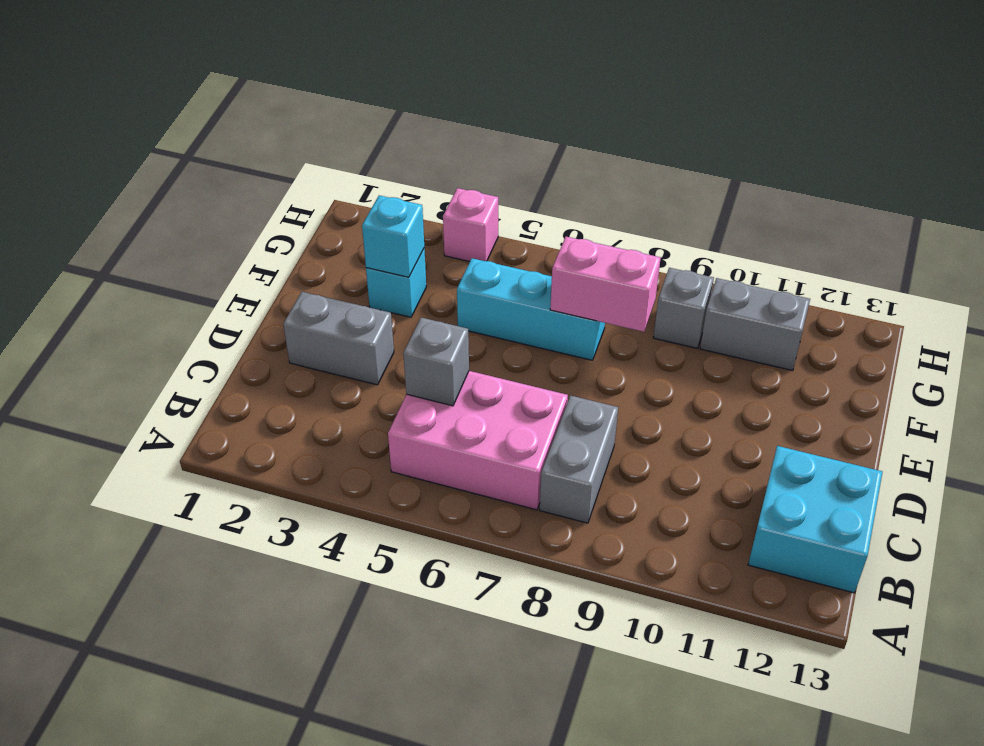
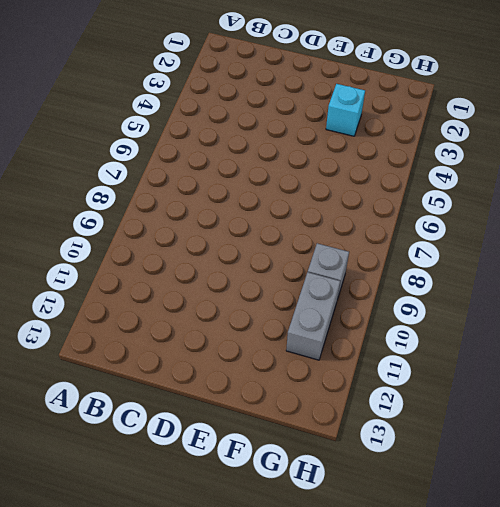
none -> pink brick B5:C7 level 1
none -> grey brick B8:C8 level 1
none -> cyan brick B12:C13 level 1

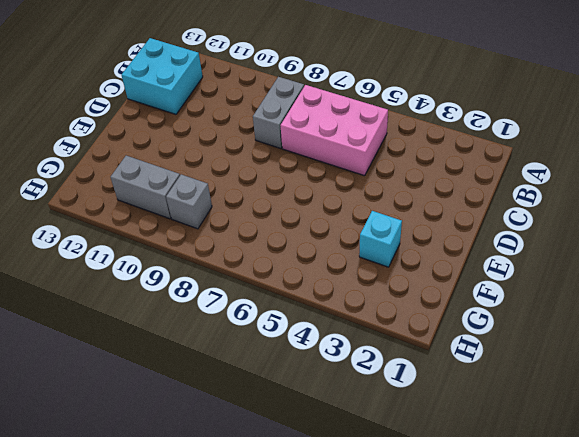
none -> grey brick D2:D3 level 1
none -> cyan brick F5:F7 level 1
none -> pink brick H4 level 1

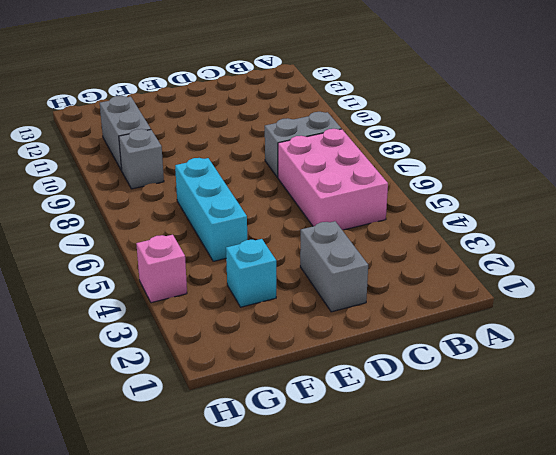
none -> cyan brick B12:C13 level 1
none -> grey brick C5 level 2
none -> cyan brick F3 level 2

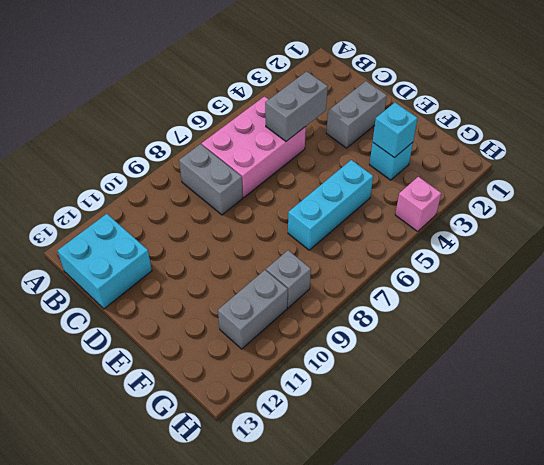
grey brick C4:C5 level 2 -> grey brick C5 level 2
none -> pink brick F7:F8 level 2

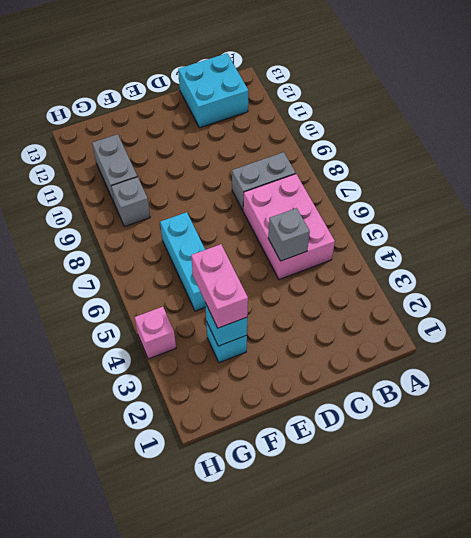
pink brick F3:F4 level 3 -> pink brick F7:F8 level 2
none -> grey brick D2:D3 level 1

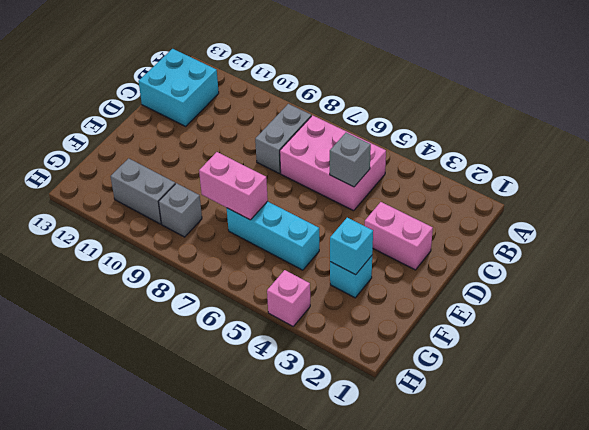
pink brick D2:D3 level 1 -> grey brick D2:D3 level 1

